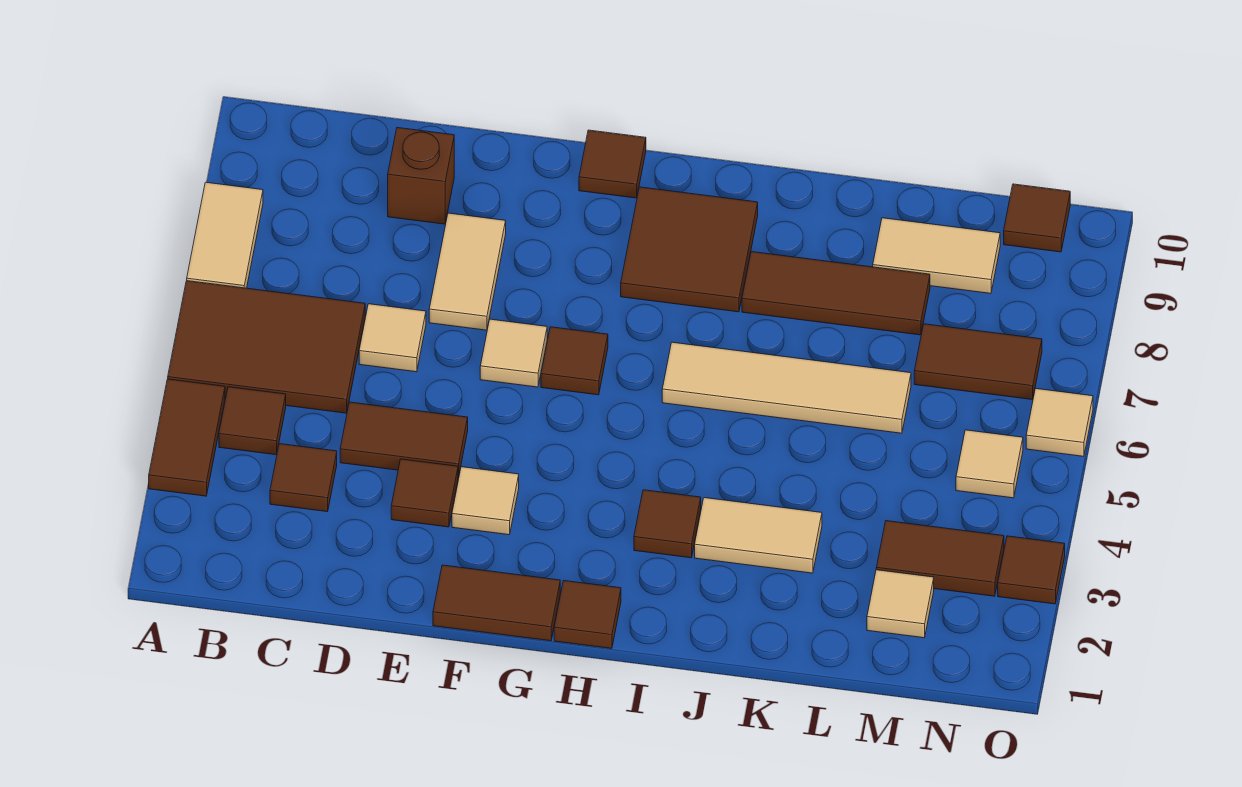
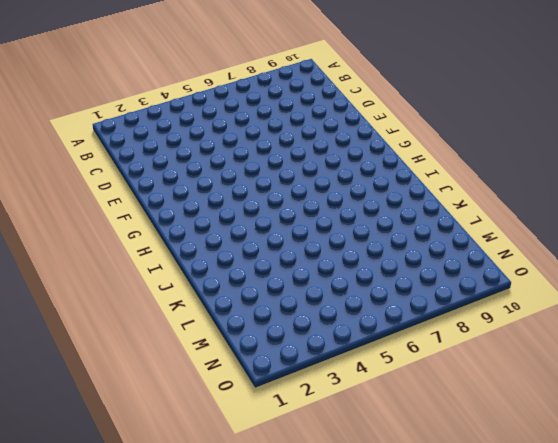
none -> brown tile A3:A4 level 1
none -> brown tile A5:C6 level 1
none -> tan tile A7:A8 level 1

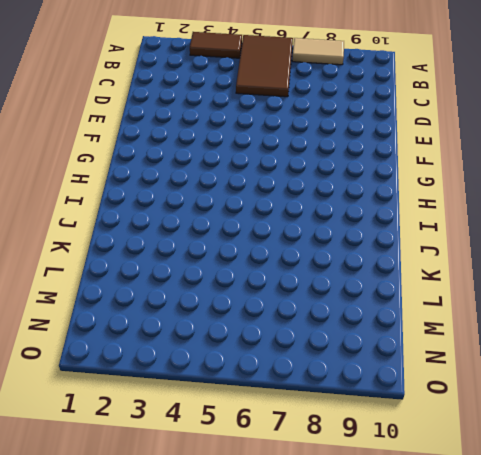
none -> brown tile B4 level 1
none -> brown tile C3 level 1
none -> brown tile D4:E4 level 1

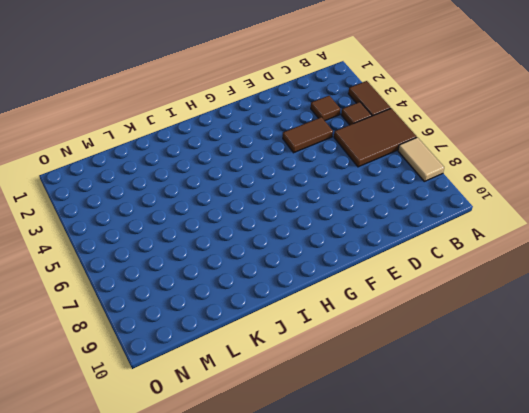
none -> tan tile D6 level 1
none -> brown brick D9 level 1
none -> brown tile E3 level 1

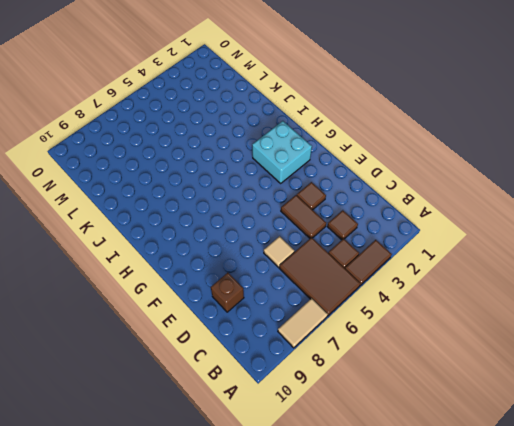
cyan brick G2:H3 level 1 -> none
none -> tan tile E7:E8 level 1
none -> brown tile F1:G1 level 1
none -> tan tile F3 level 1

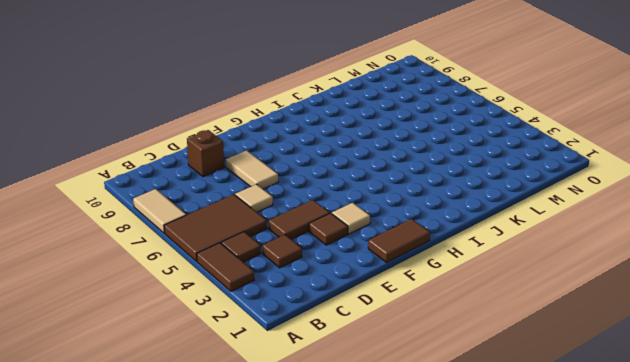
none -> tan tile F6 level 1
none -> brown tile G6 level 1
none -> brown tile G10 level 1

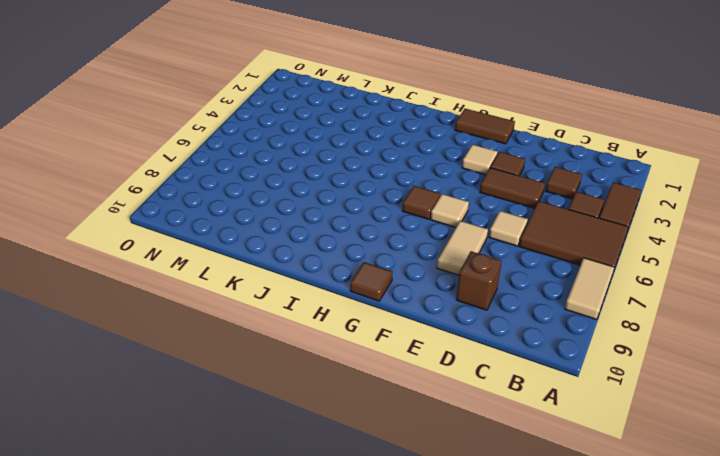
none -> brown tile H1 level 1
none -> brown tile H8:I9 level 1
none -> brown tile I3 level 1

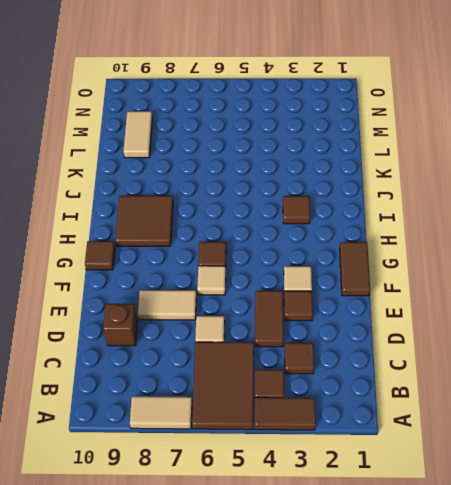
none -> brown tile H1 level 1
none -> tan tile I6:L6 level 1
none -> tan tile J3:K3 level 1

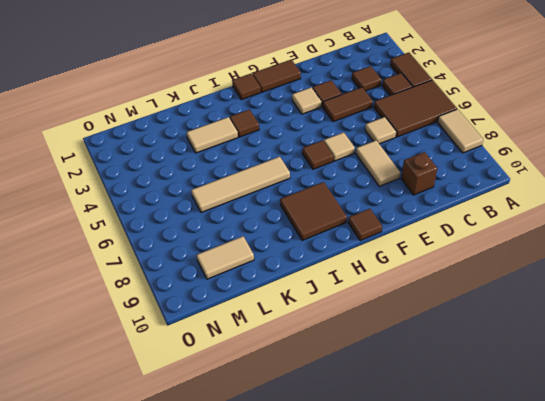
none -> brown tile J8:L8 level 1
none -> tan tile M2 level 1
none -> brown tile M3:N3 level 1

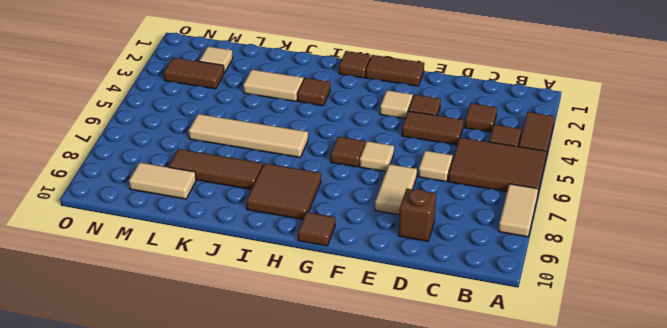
none -> brown tile M7:N7 level 1
none -> tan tile N5 level 1
none -> brown tile N10 level 1

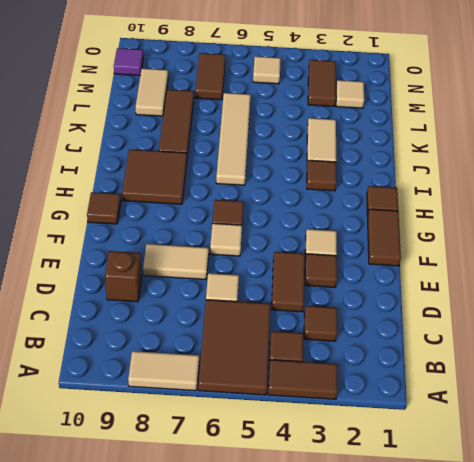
purple tile N10 level 1 -> brown tile N10 level 1
none -> brown tile O3 level 1
none -> tan tile O6 level 1

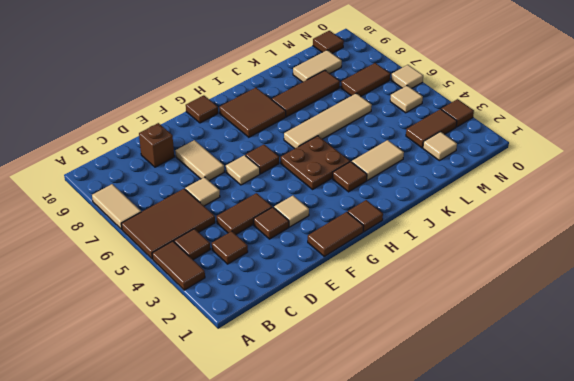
brown plate H4:I5 level 1 -> none

